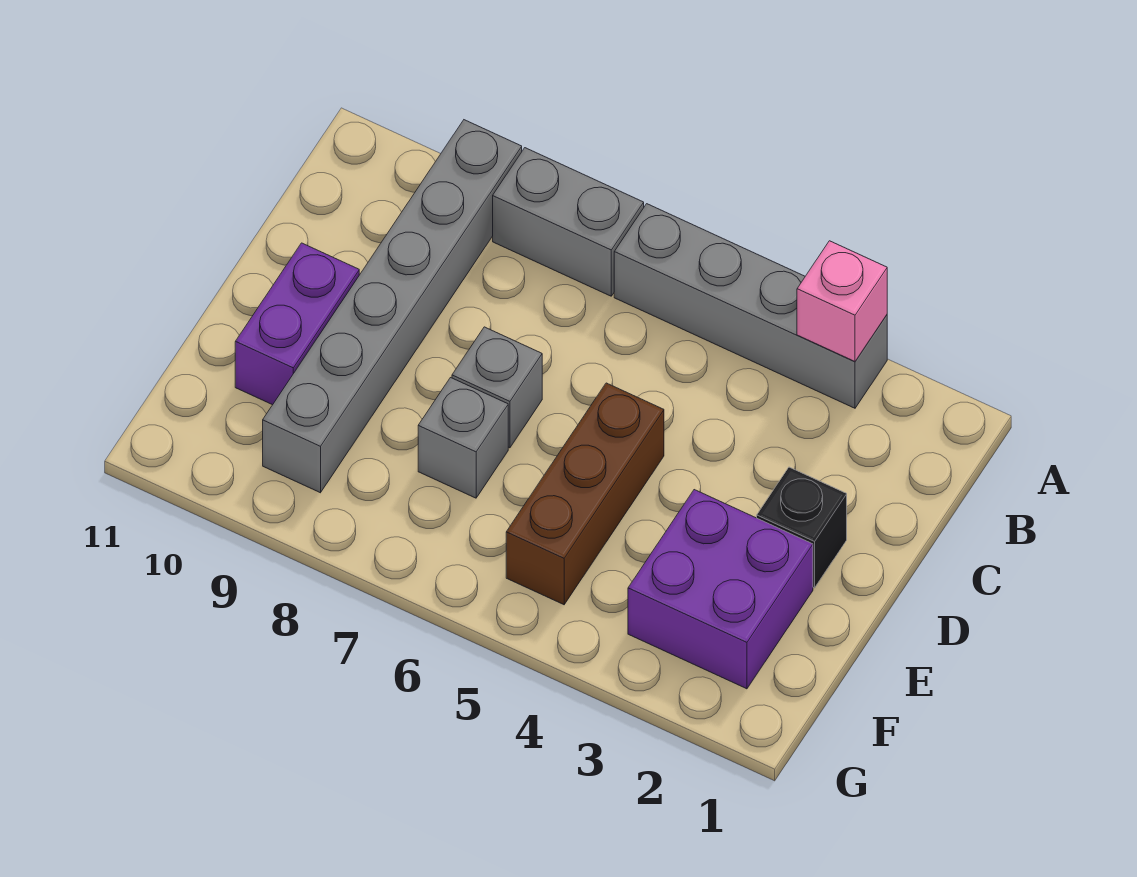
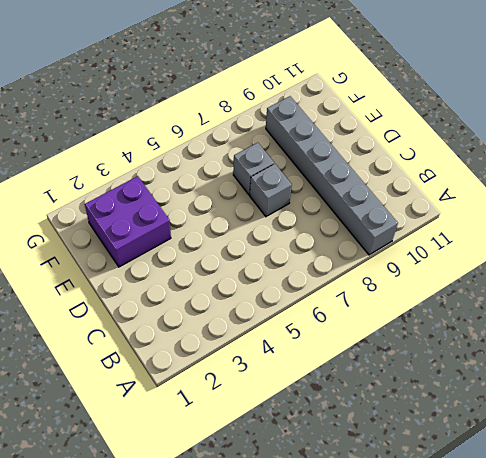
none -> grey brick A3:A6 level 1
none -> grey brick A7:A8 level 1

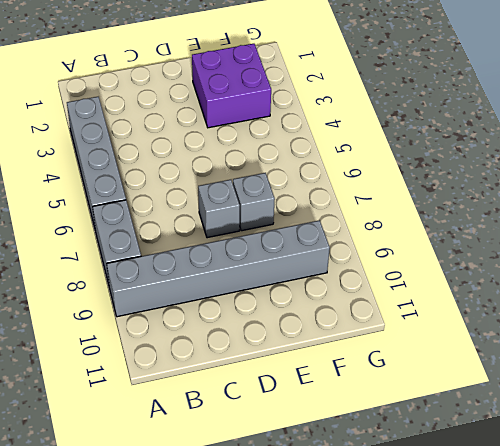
none -> black brick D2 level 1
none -> brown brick D5:F5 level 1

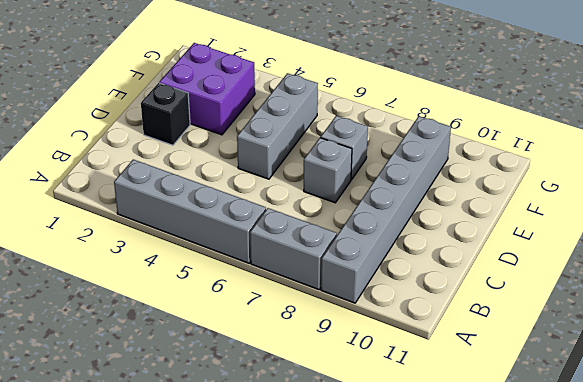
grey brick D5:F5 level 1 -> brown brick D5:F5 level 1
none -> purple brick D10:E10 level 1
none -> pink brick A3 level 2

